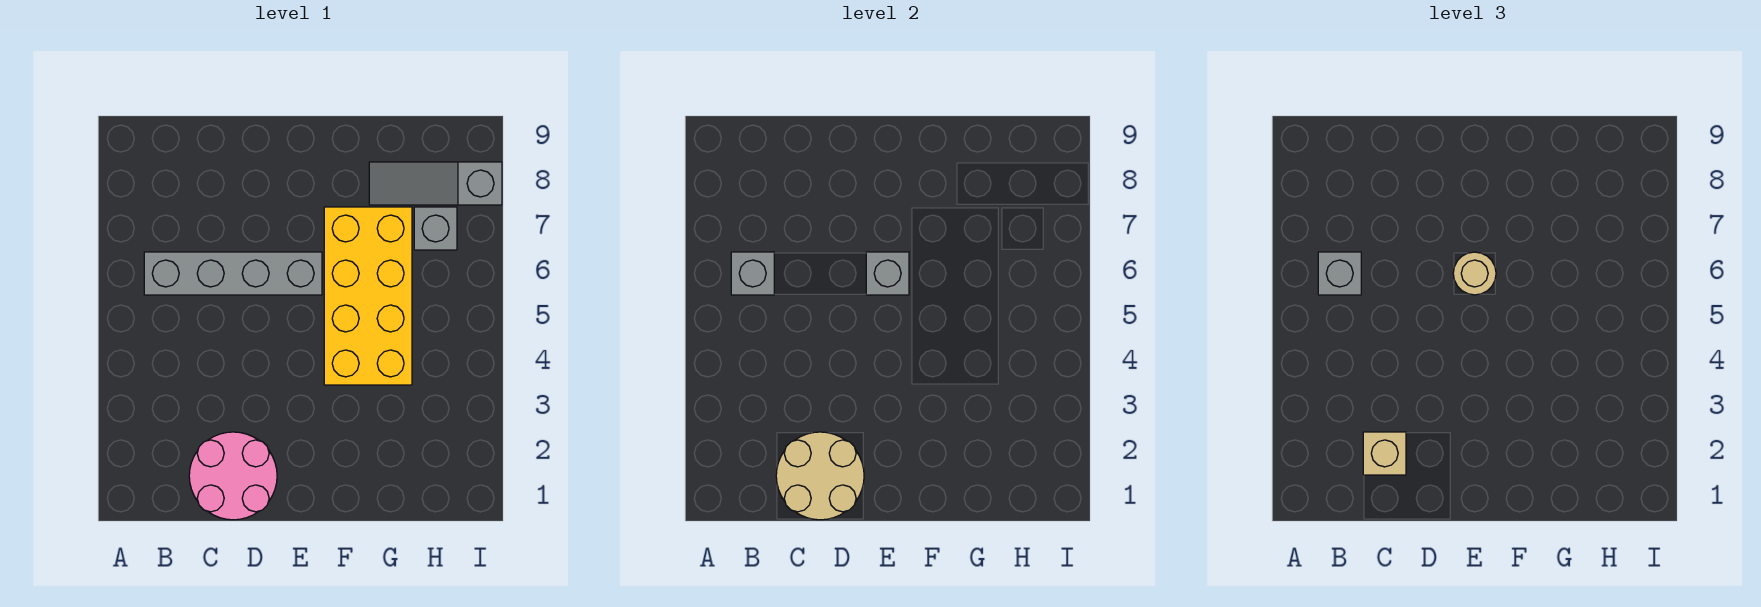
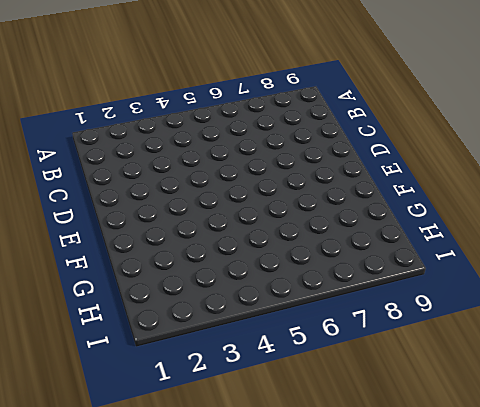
none -> grey brick B6:E6 level 1
none -> pink round brick C1:D2 level 1

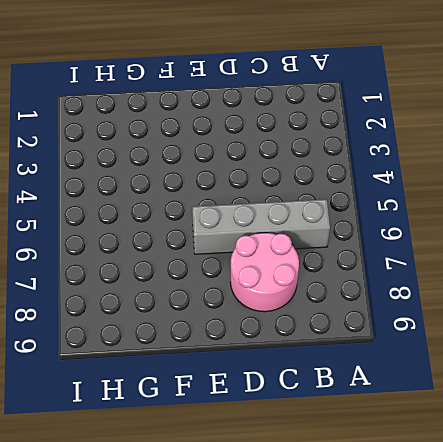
pink round brick C7:D8 level 1 -> pink round brick C1:D2 level 1
none -> yellow brick F4:G7 level 1
none -> grey slope G8:I8 level 1 top I

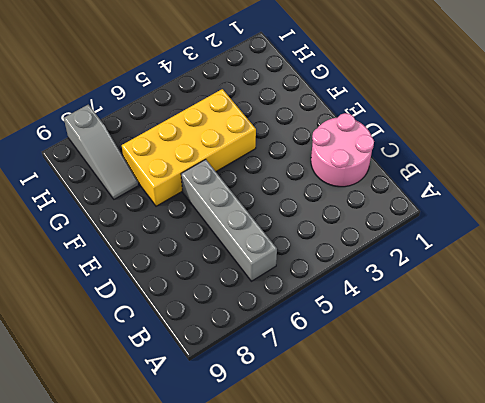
none -> grey brick H7 level 1
none -> grey brick B6 level 2

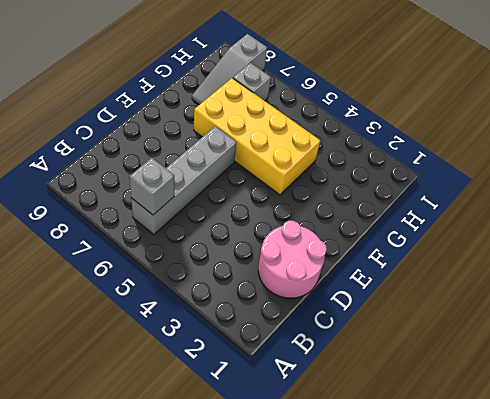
none -> tan round brick C1:D2 level 2
none -> grey brick E6 level 2

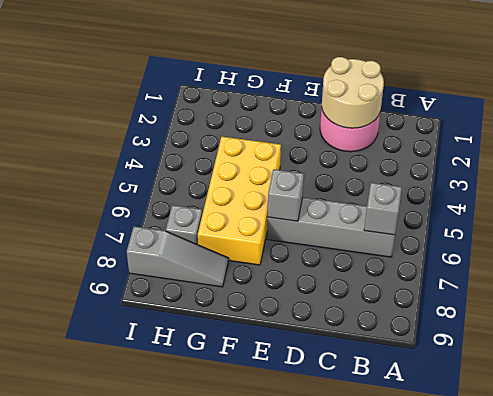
none -> grey brick B6 level 3
none -> tan brick C2 level 3

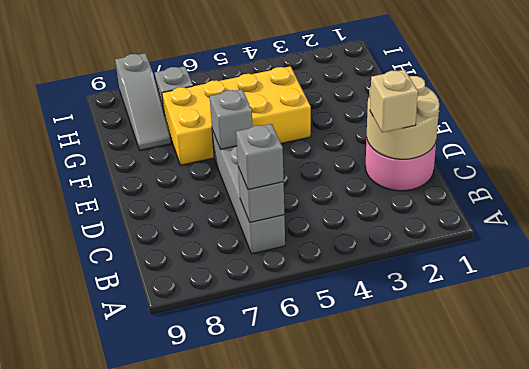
none -> tan round brick E6 level 3

